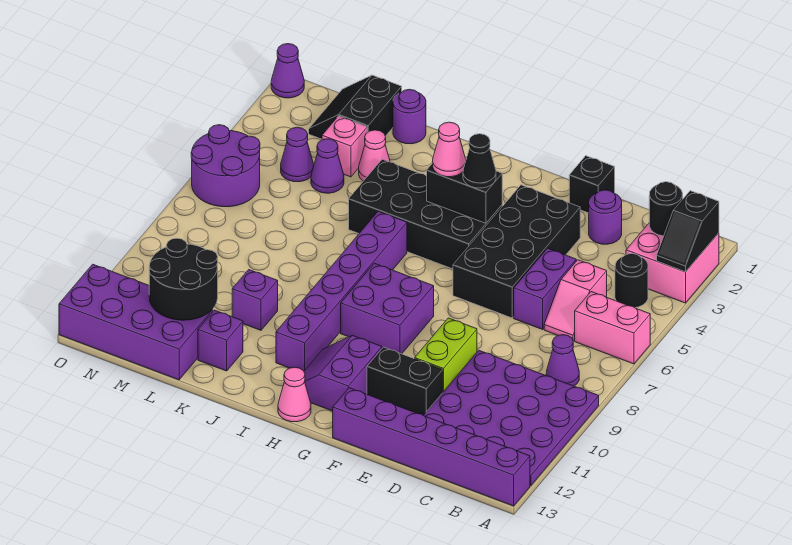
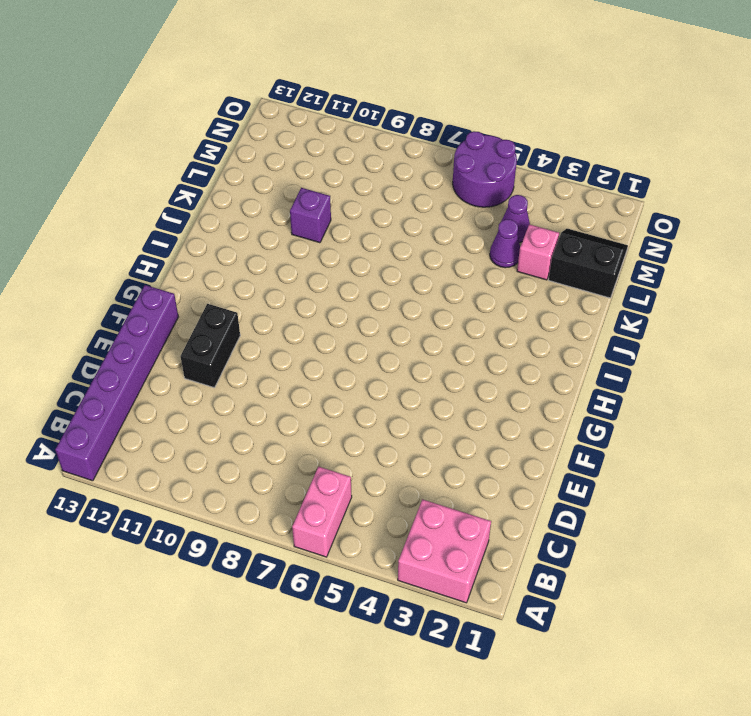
none -> purple plate A9:D12 level 1
none -> black round brick B4 level 1
none -> purple cone B8 level 1
none -> pink slope C5:C6 level 1 top 5

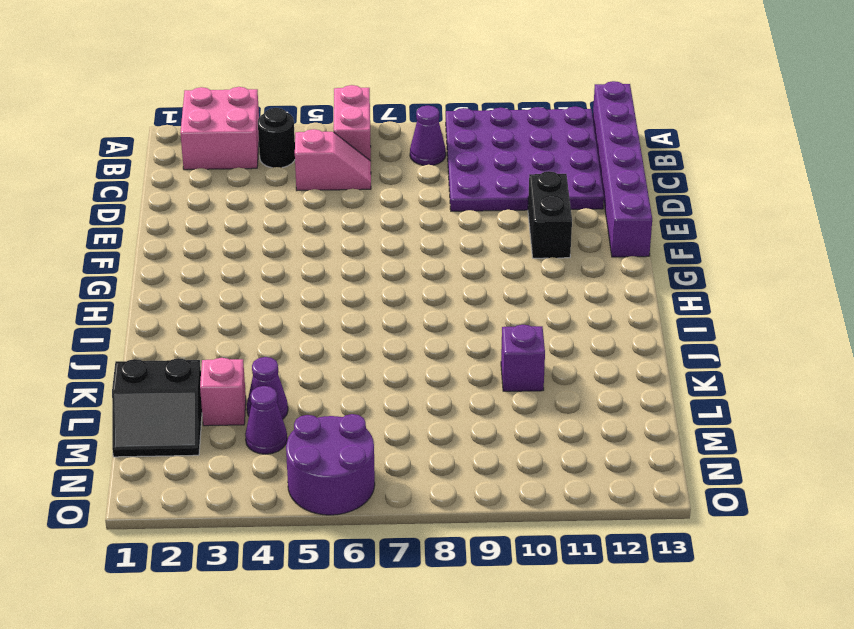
none -> purple round brick D2 level 1
none -> purple brick D5:D6 level 1
none -> black brick E1 level 1
none -> black brick E3:F6 level 1

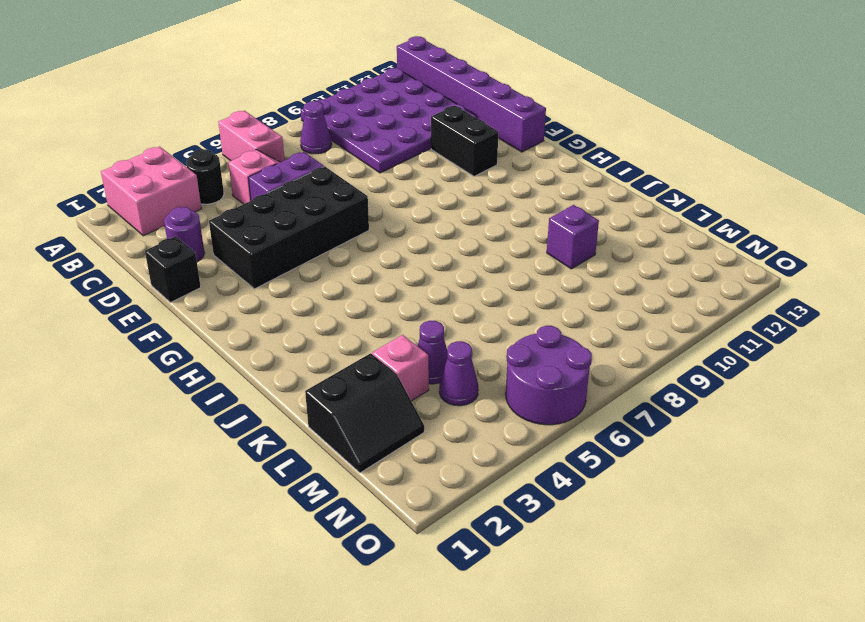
none -> lime brick E9:E10 level 1
none -> black brick G4:J5 level 1
none -> purple brick G8:H9 level 1
none -> purple slope G11:H12 level 1 top G

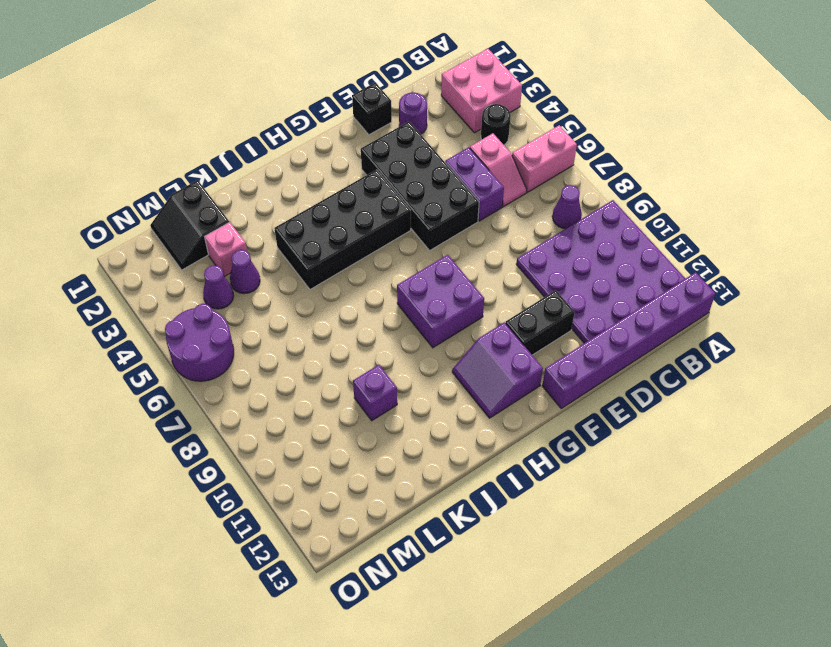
none -> lime brick E9:E10 level 1
none -> pink cone H13 level 1
none -> purple brick I6:I11 level 1
none -> purple round brick K1 level 1

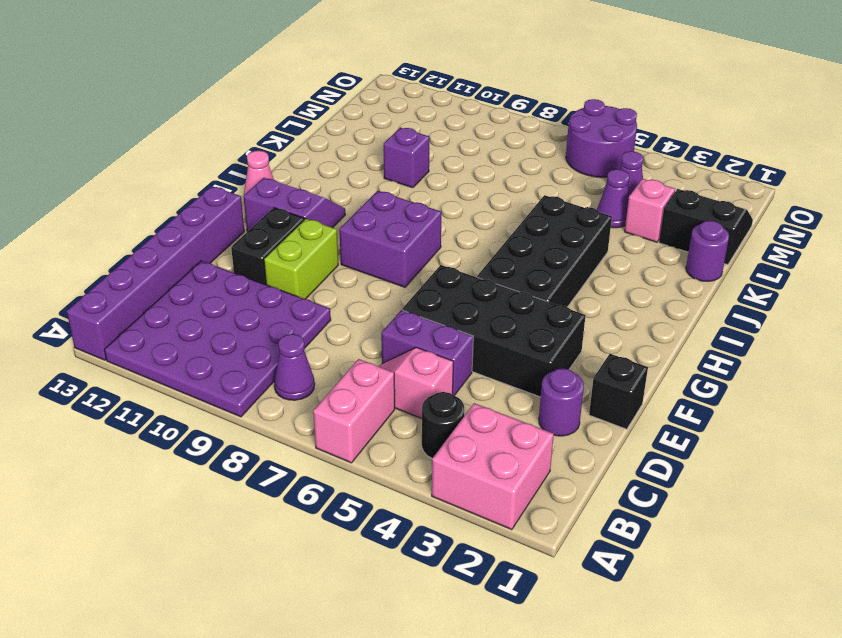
lime brick E10:F10 level 1 -> lime brick E9:E10 level 1
none -> purple brick I6:I11 level 1
none -> pink cone K3 level 1
none -> purple brick K12 level 1
none -> purple brick L12:O13 level 1

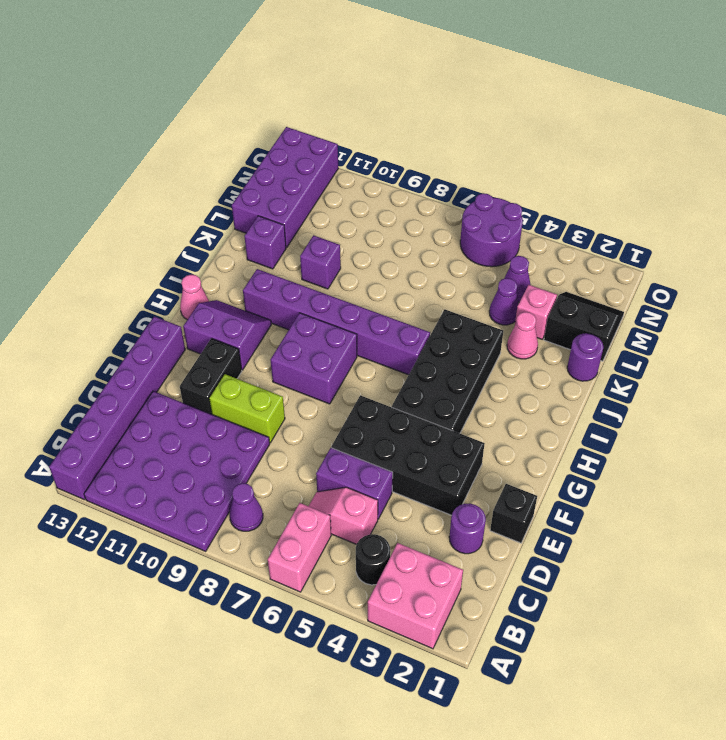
none -> purple cone O1 level 1
none -> black slope A2:A3 level 2 top 2
none -> black round brick B2 level 2
none -> black brick G4:H4 level 2

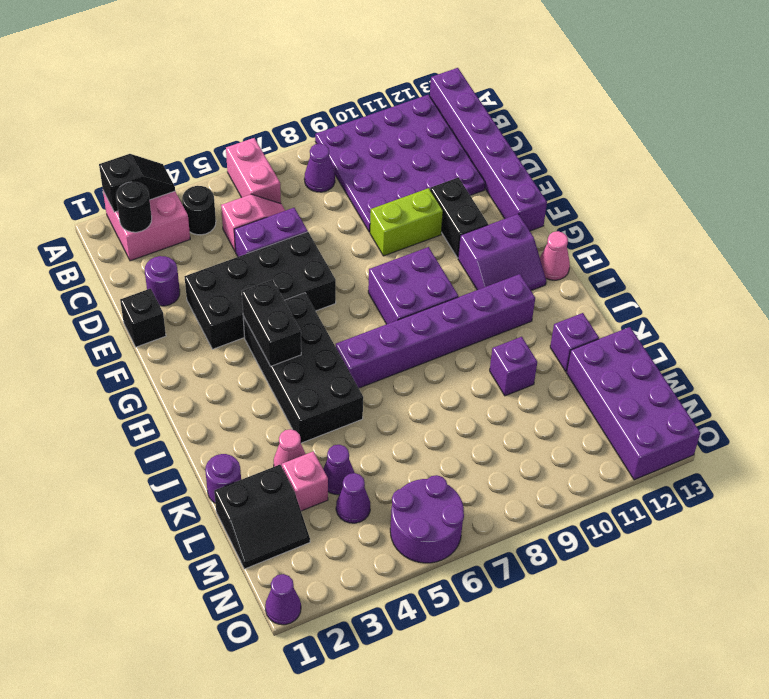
none -> black round brick L11:M12 level 2
none -> black cone G4 level 3
none -> pink cone H4 level 3

